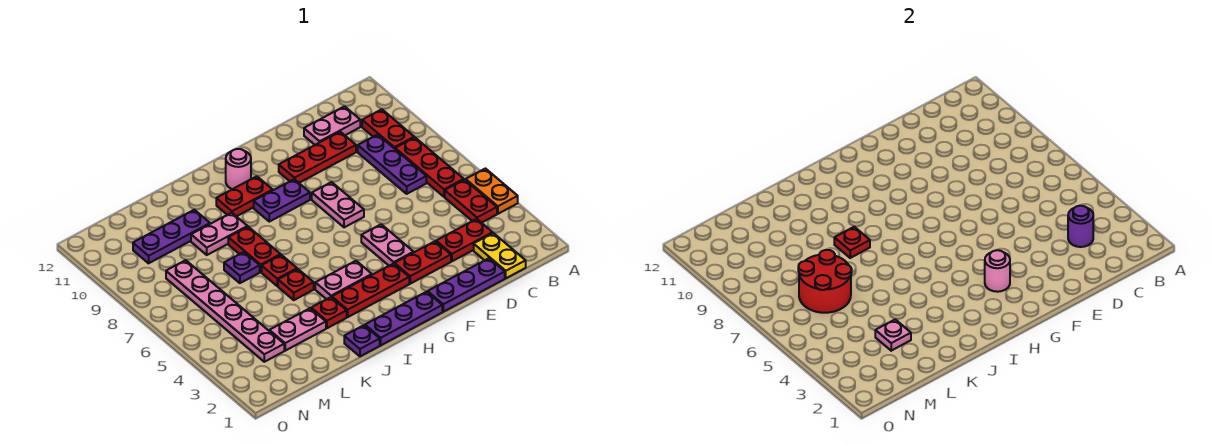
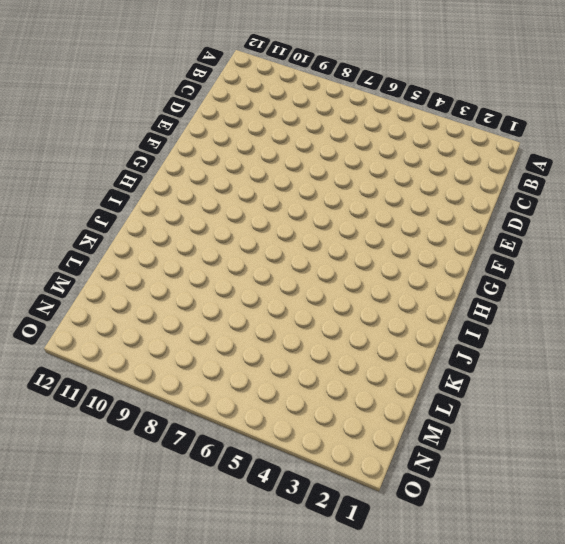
none -> orange plate A4:A5 level 1
none -> red plate B4:B5 level 1
none -> red plate B6:B8 level 1
none -> red plate B9:B10 level 1

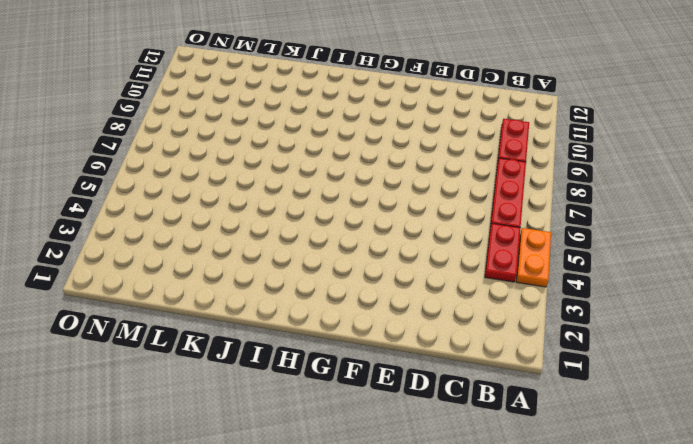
none -> yellow plate C1:C2 level 1
none -> red plate C3:D3 level 1
none -> purple plate C7:C9 level 1
none -> pink plate C11:D11 level 1

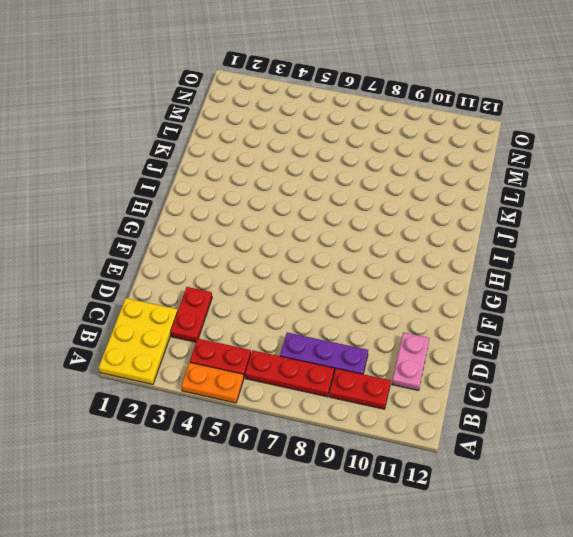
yellow plate A1:C2 level 1 -> yellow plate C1:C2 level 1
none -> purple plate D1:F1 level 1
none -> red plate D10:F10 level 1
none -> red plate E3:F3 level 1
none -> pink plate F4:F5 level 1

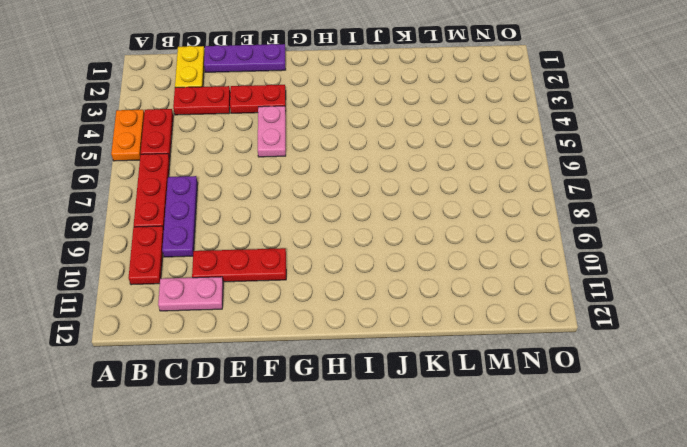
none -> pink plate F7:F8 level 1
none -> purple plate G1:I1 level 1
none -> red plate G3:I3 level 1
none -> purple plate G9:H9 level 1

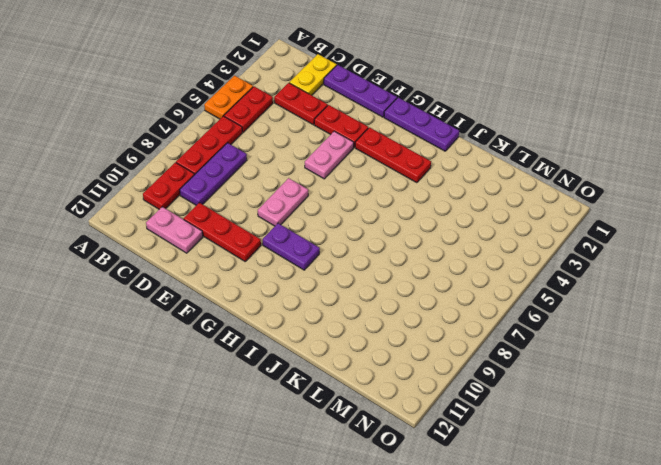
none -> pink plate H4:I4 level 1
none -> red plate H10:I10 level 1
none -> pink round brick H11 level 1
none -> purple plate J1 level 1

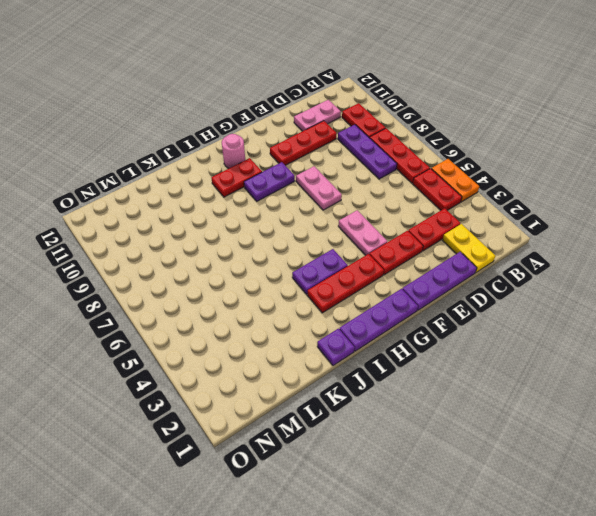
purple plate H4:I4 level 1 -> pink plate H4:I4 level 1
none -> red plate J3 level 1
none -> red plate J5 level 1
none -> red plate J6 level 1
none -> red plate J7:J8 level 1

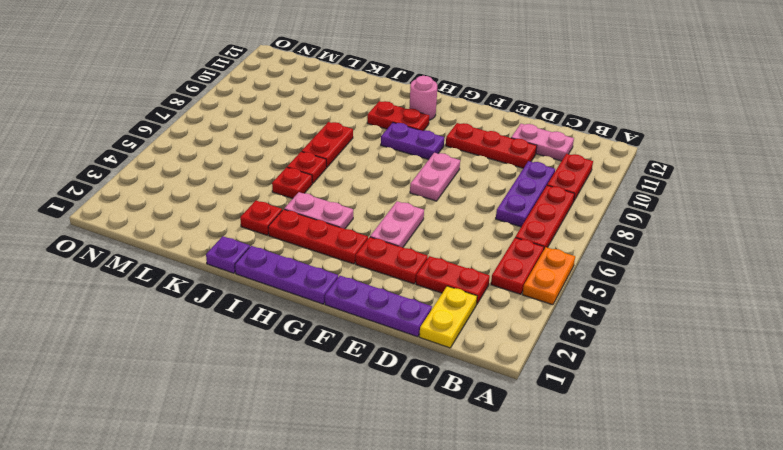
none -> pink plate J9:K9 level 1
none -> pink plate K3:L3 level 1
none -> purple plate K7 level 1
none -> purple plate K10:M10 level 1

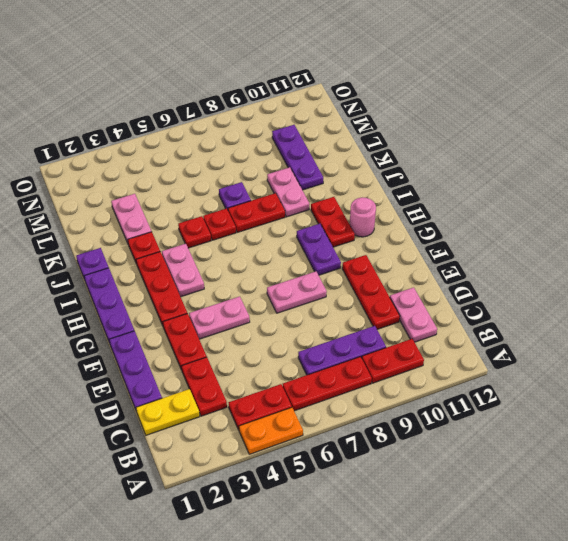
none -> pink plate M3:M8 level 1
none -> purple round brick C3 level 2
none -> pink round brick G3 level 2
none -> red plate J8 level 2

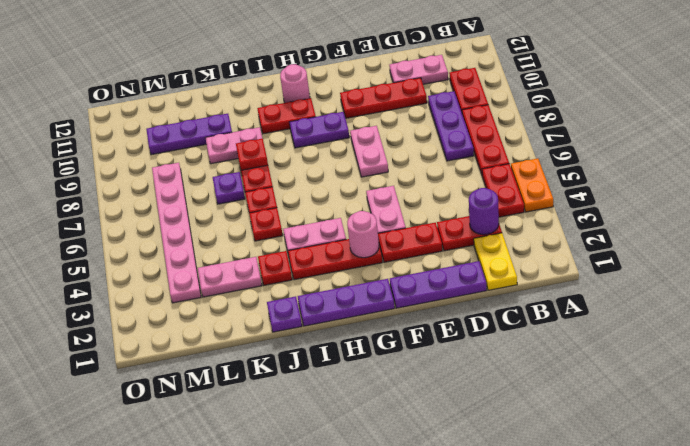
none -> pink plate L3 level 2
none -> red round brick L6:M7 level 2

